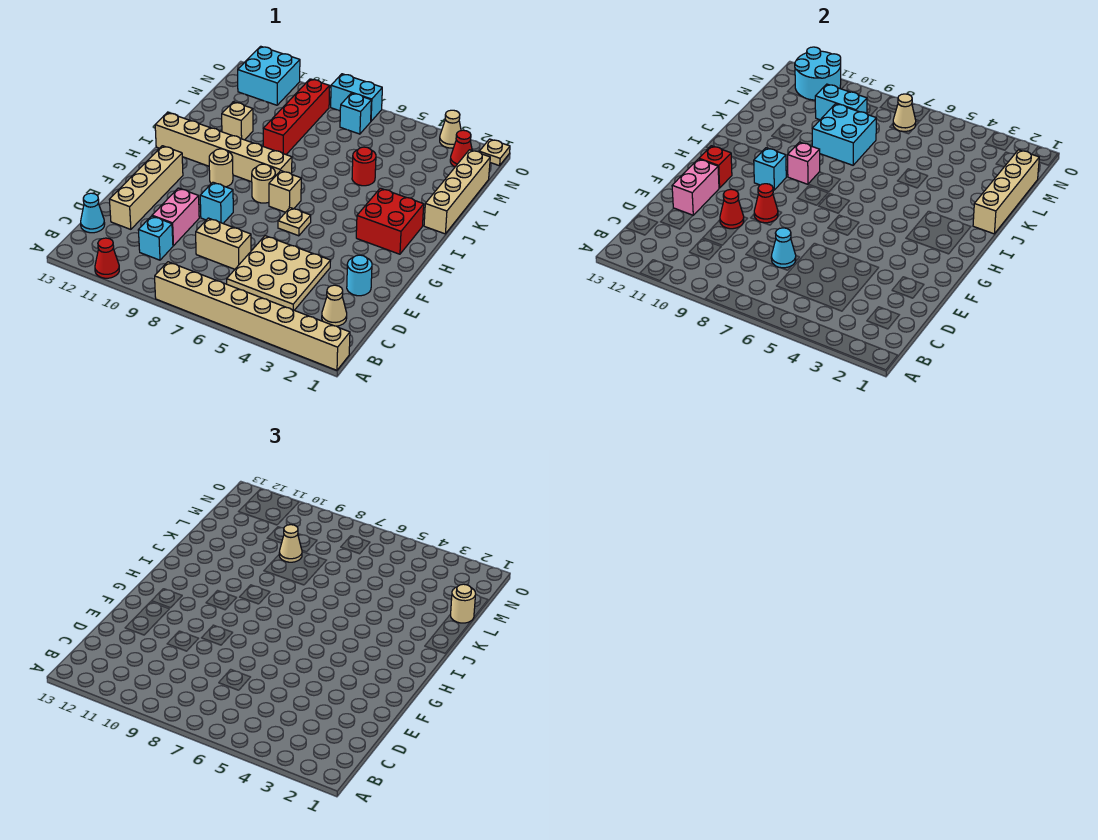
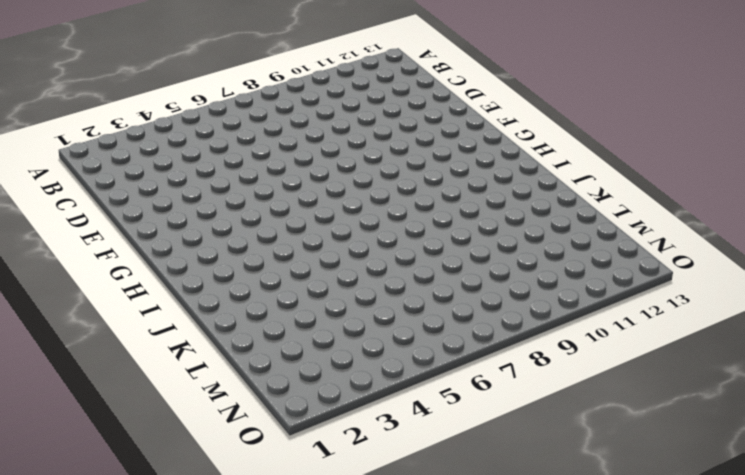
none -> tan brick A1:A8 level 1
none -> red cone A11 level 1
none -> tan cone C2 level 1
none -> tan plate C4:E6 level 1

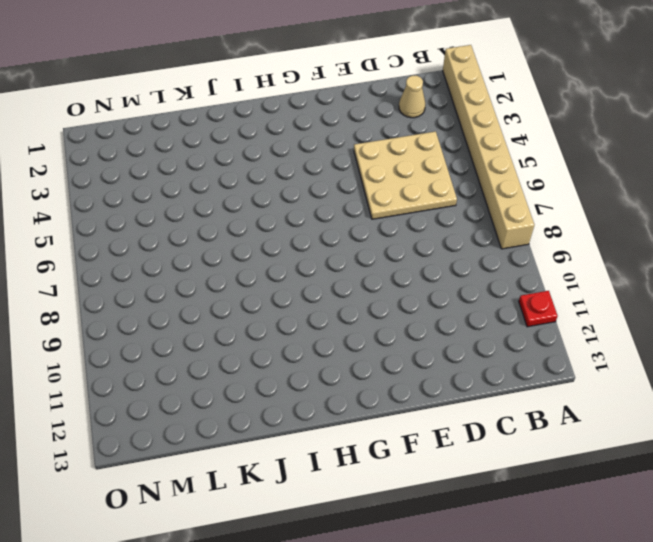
red plate A11 level 1 -> red cone A11 level 1
none -> cyan brick C10 level 1
none -> cyan cone C13 level 1
none -> tan brick D7:D8 level 1
none -> pink brick D10:E10 level 1

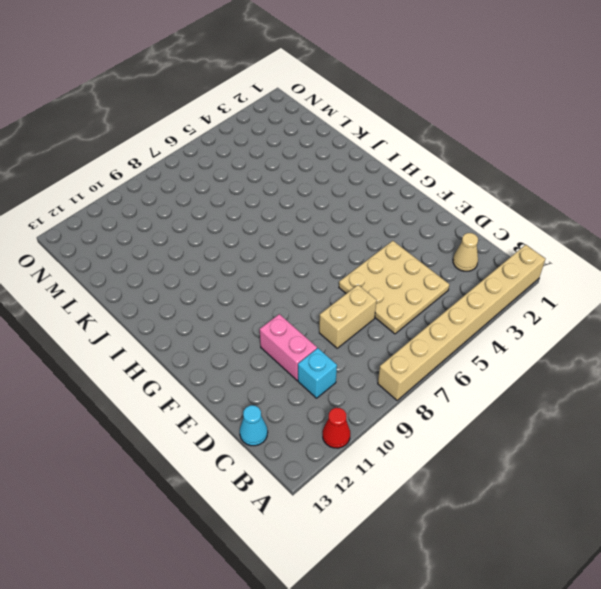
none -> tan brick D12:G12 level 1
none -> cyan round brick E2 level 1
none -> cyan brick F9 level 1
none -> tan plate G6 level 1

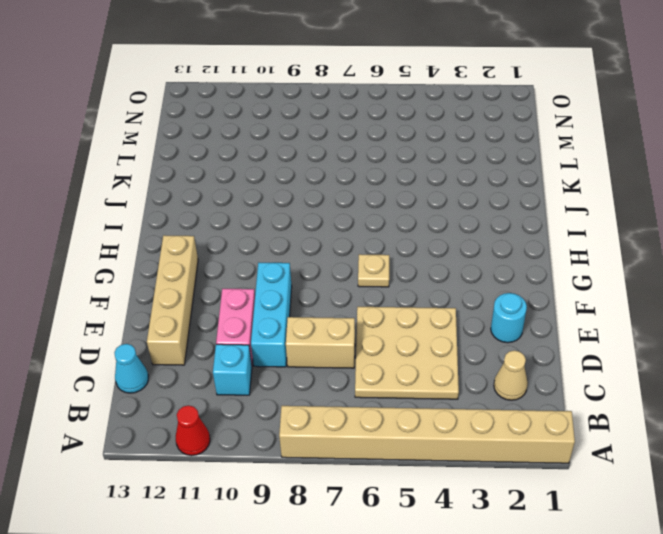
cyan brick D9:F9 level 1 -> cyan brick F9 level 1
none -> red brick H2:I3 level 1
none -> tan brick H7 level 1
none -> tan round brick H8 level 1
none -> tan round brick H10 level 1

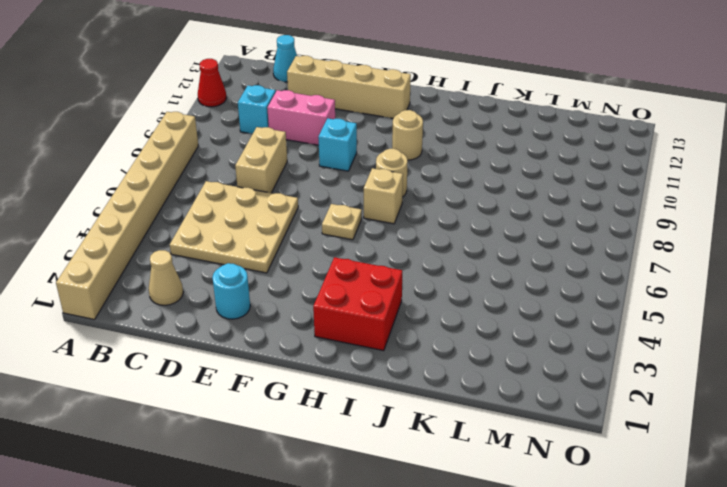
none -> tan brick I8:I13 level 1
none -> tan brick J1:M1 level 1
none -> red round brick K5 level 1
none -> red brick K9:N9 level 1

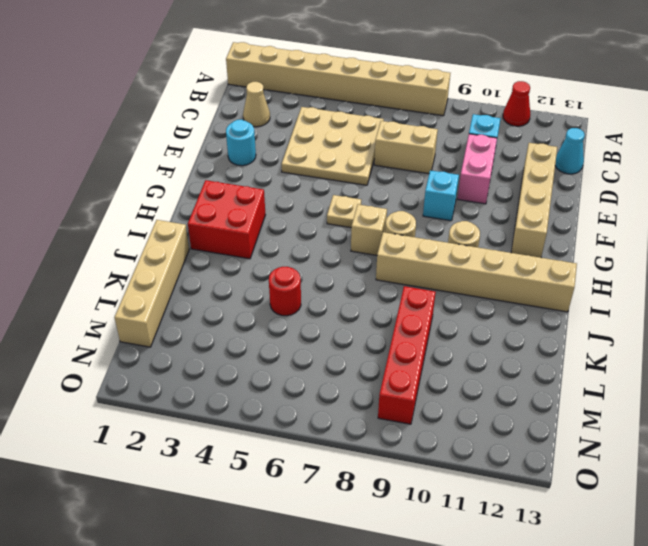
none -> tan brick K11 level 1
none -> red cone N2 level 1
none -> cyan brick N7 level 1
none -> cyan brick N11:O12 level 1

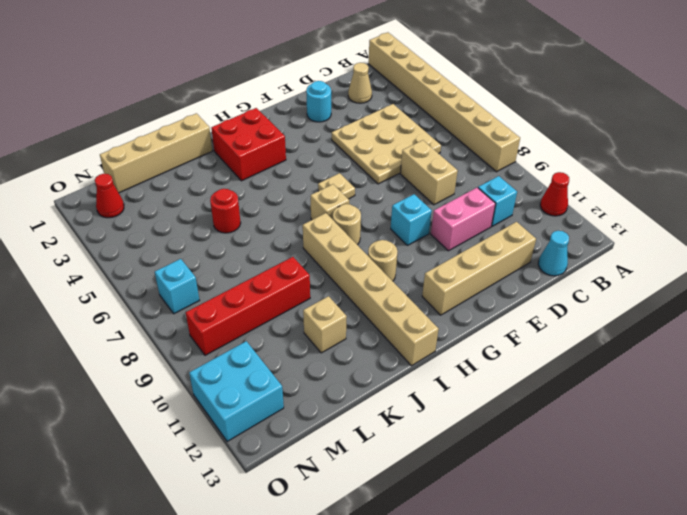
none -> tan plate O1 level 1
none -> tan cone O3 level 1
none -> cyan brick O7:O8 level 1
none -> cyan cone D7 level 2

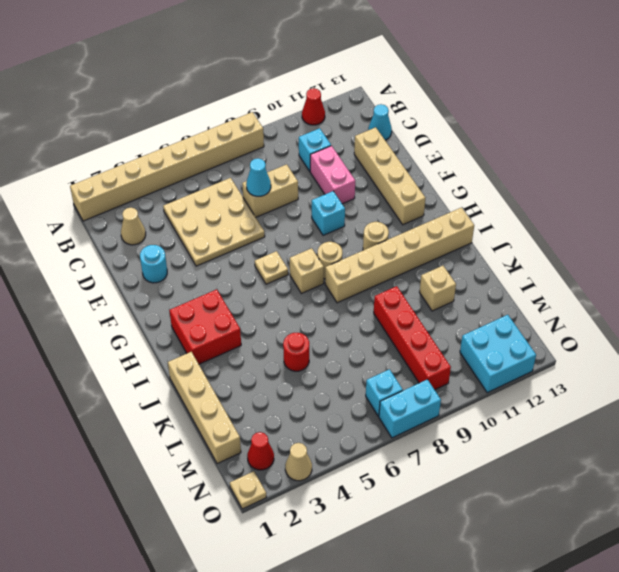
none -> red cone E10 level 2
none -> pink brick E12:F12 level 2
none -> red cone F9 level 2
none -> red brick G12 level 2

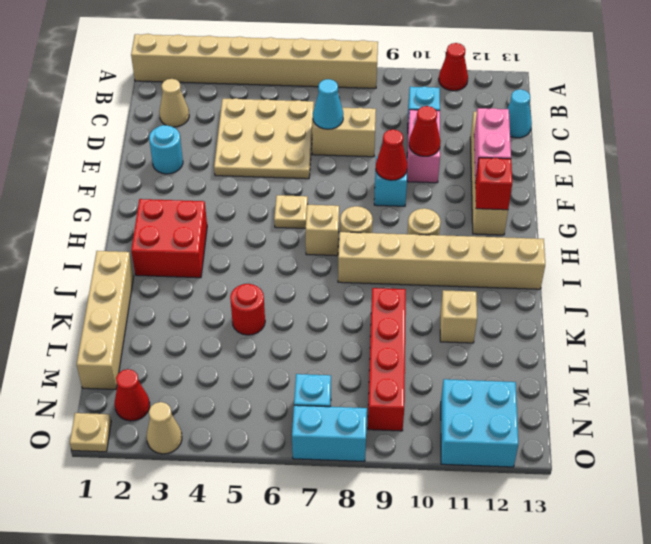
none -> cyan brick H10 level 2
none -> pink brick I9 level 2
none -> tan brick J1:M1 level 2
none -> cyan brick K8:L9 level 2

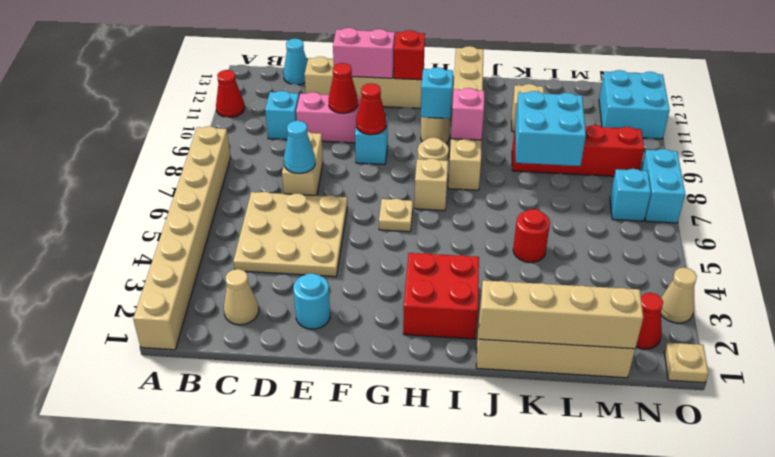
none -> cyan brick M9:M10 level 2
none -> tan cone N7 level 2
none -> cyan round brick N11:O12 level 2
none -> tan round brick L1 level 3

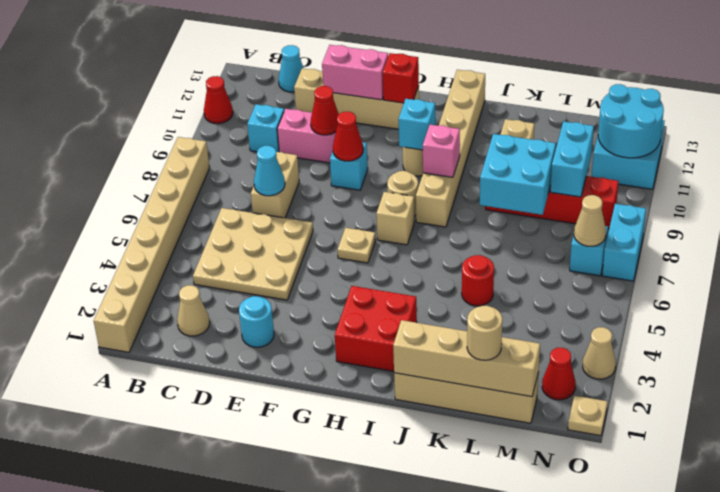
none -> tan cone L9 level 3

